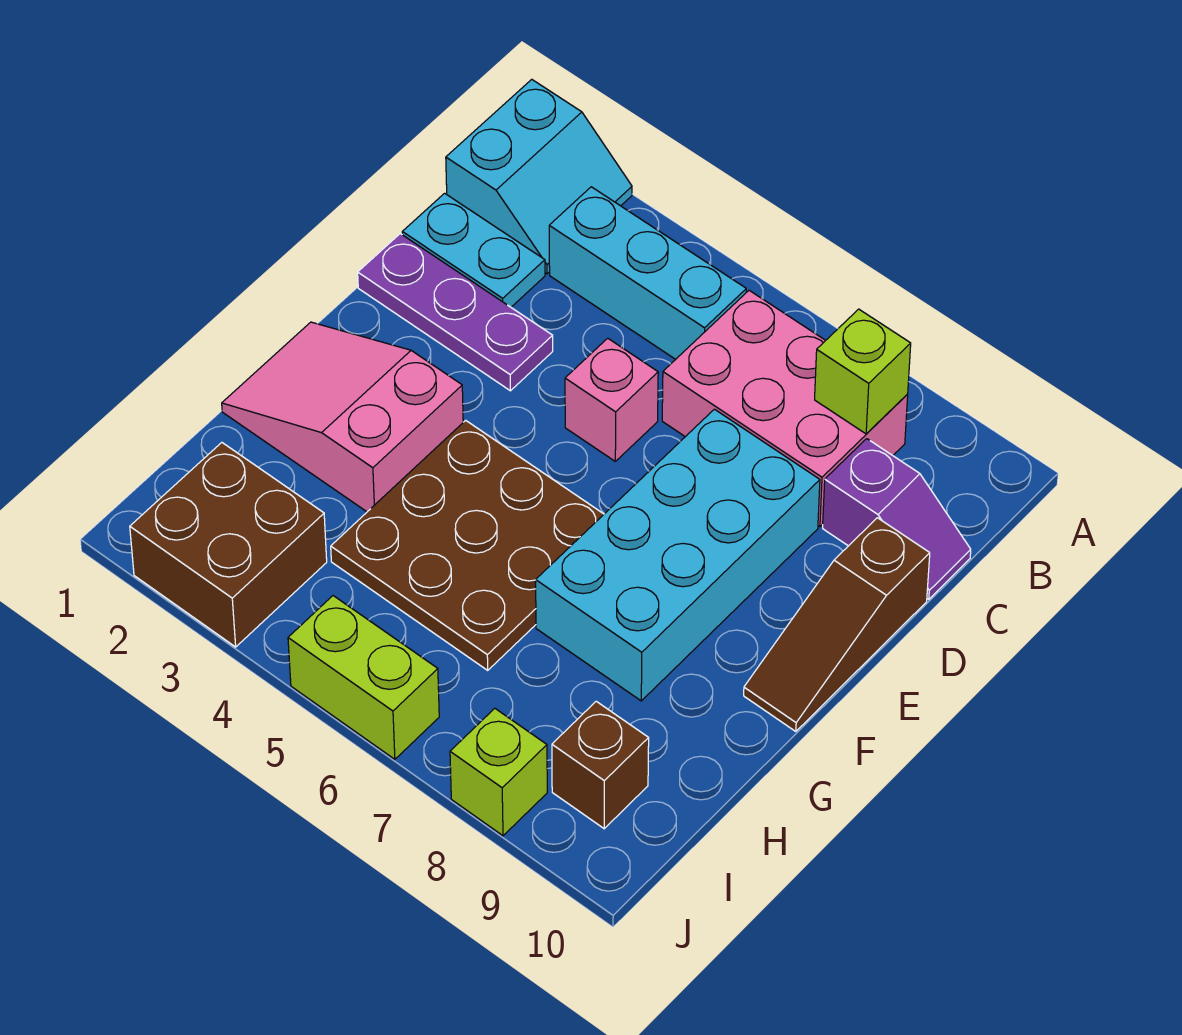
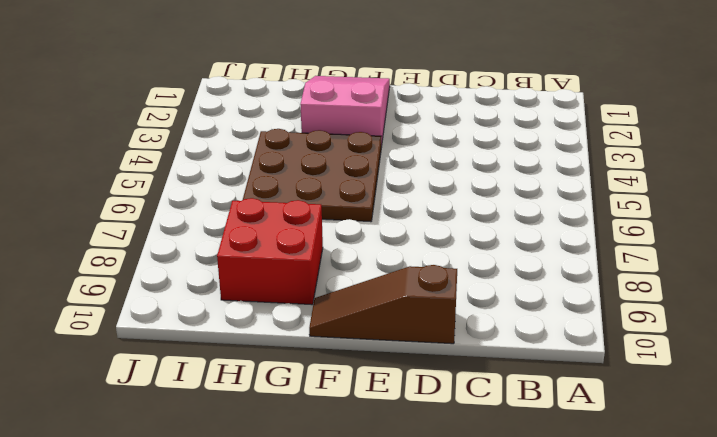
red brick G8:H9 level 1 -> cyan brick D7:G8 level 1
none -> cyan slope A1:B2 level 1 top 1
none -> cyan brick B3:B5 level 1
none -> pink brick B6:C8 level 1

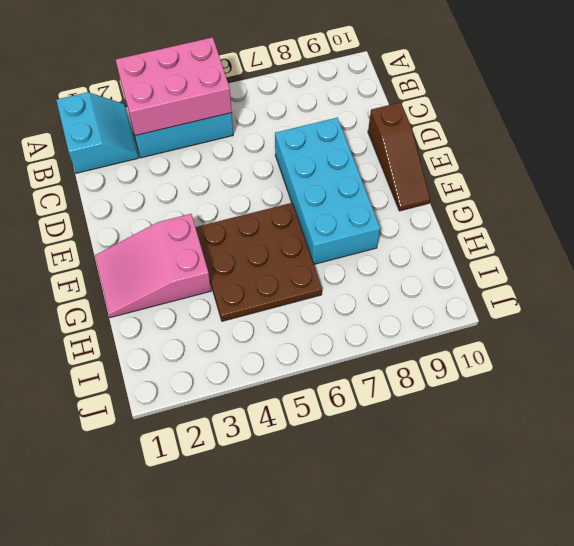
pink brick A3:B5 level 2 -> pink brick B6:C8 level 1
none -> cyan plate C1:C2 level 1
none -> purple slope C9:C10 level 1 top 9
none -> purple plate D1:D3 level 1

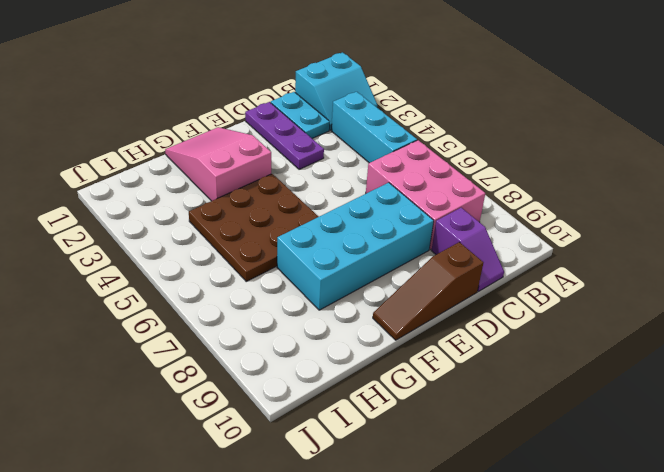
none -> pink brick D5 level 1
none -> brown brick I2:J3 level 1
none -> brown brick I9 level 1

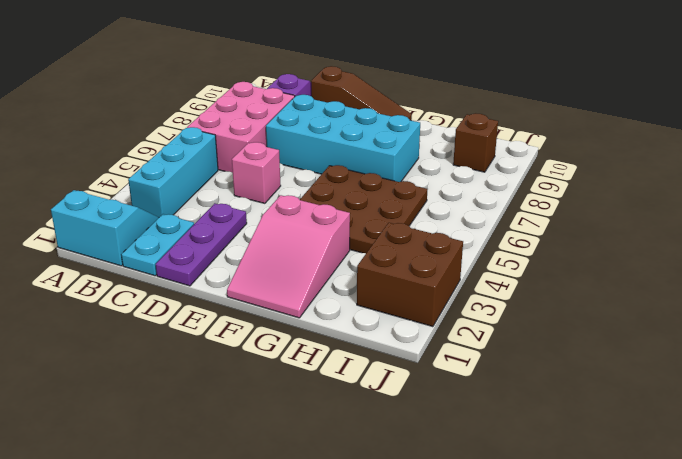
none -> lime brick J5:J6 level 1
none -> lime brick J8 level 1
none -> lime brick B8 level 2

